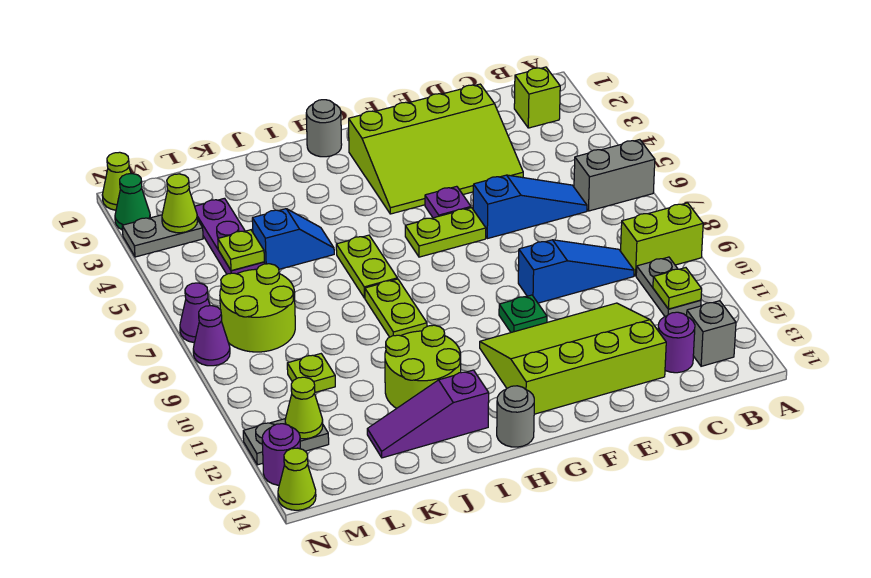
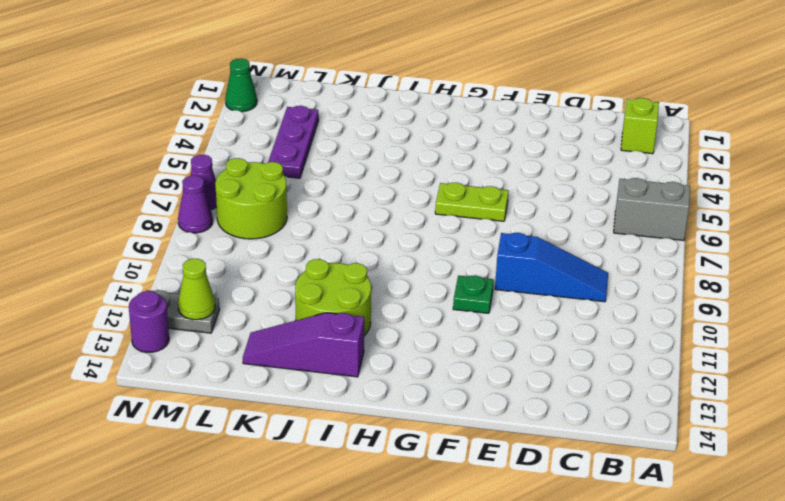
none -> lime brick A9:B9 level 1
none -> grey plate B10:B11 level 1
none -> grey brick B13 level 1
none -> blue slope C6:E6 level 1 top E

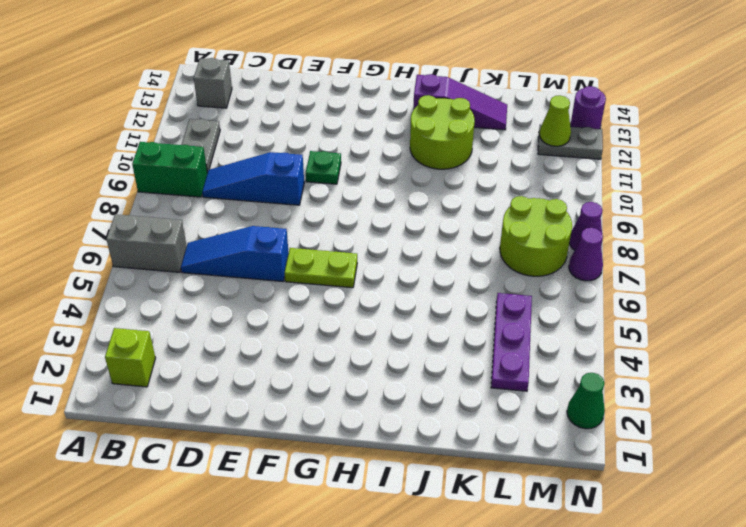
green brick A9:B9 level 1 -> lime brick A9:B9 level 1
none -> purple round brick C13 level 1
none -> lime slope D2:G4 level 1 top 2
none -> lime slope D11:G13 level 1 top 13
none -> purple plate F5 level 1

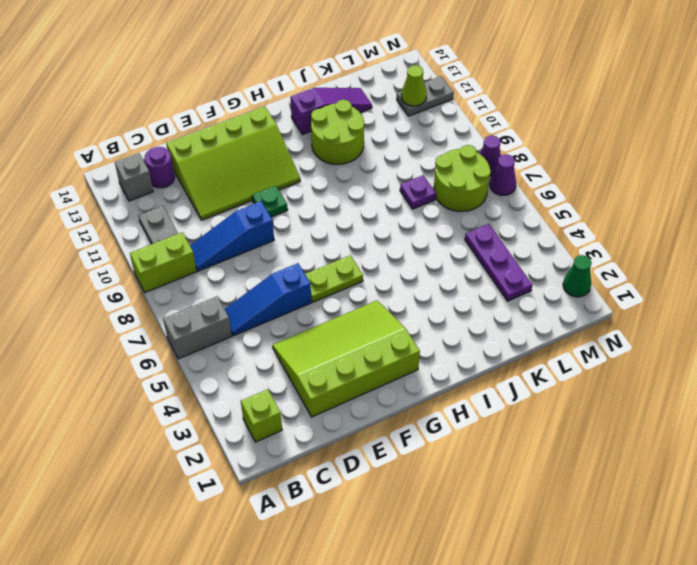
purple plate K8 level 1 -> purple plate F5 level 1
none -> grey round brick H1 level 1
none -> grey round brick H14 level 1
none -> lime plate I6:I7 level 1
none -> lime plate I8:I9 level 1

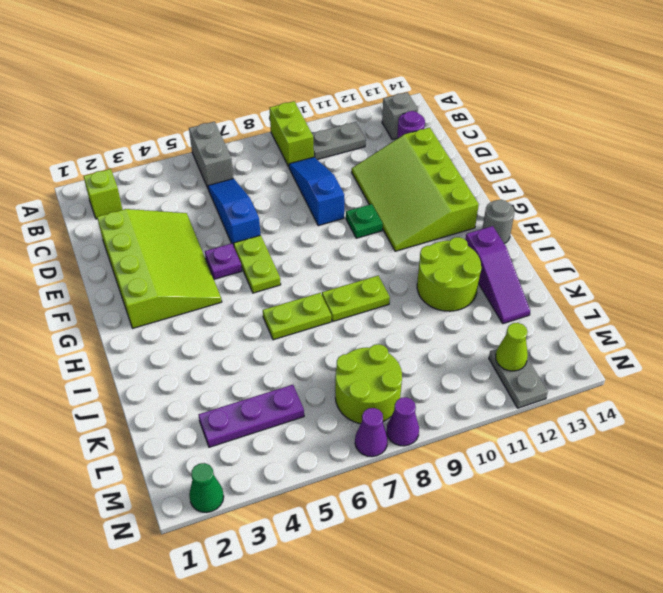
none -> grey round brick H1 level 1
none -> blue slope J5:K5 level 1 top K
none -> lime plate L10 level 1
none -> grey plate M3:N3 level 1

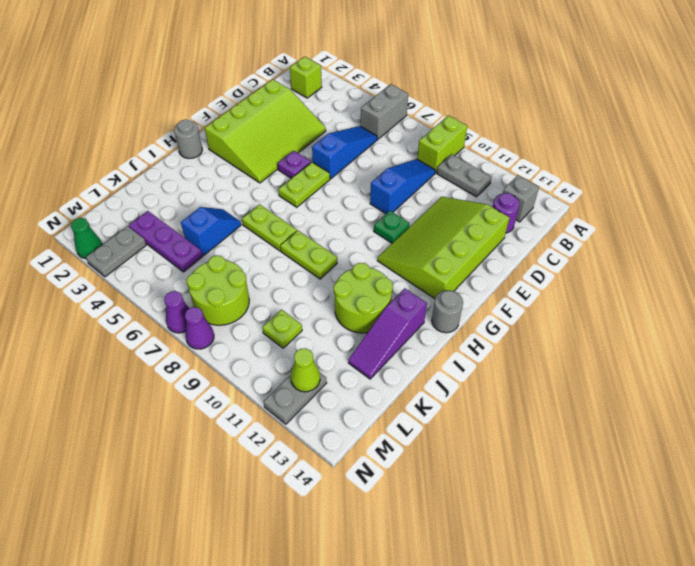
none -> lime cone N1 level 1
none -> purple round brick N13 level 1
none -> lime cone N14 level 1
none -> lime plate B11 level 2

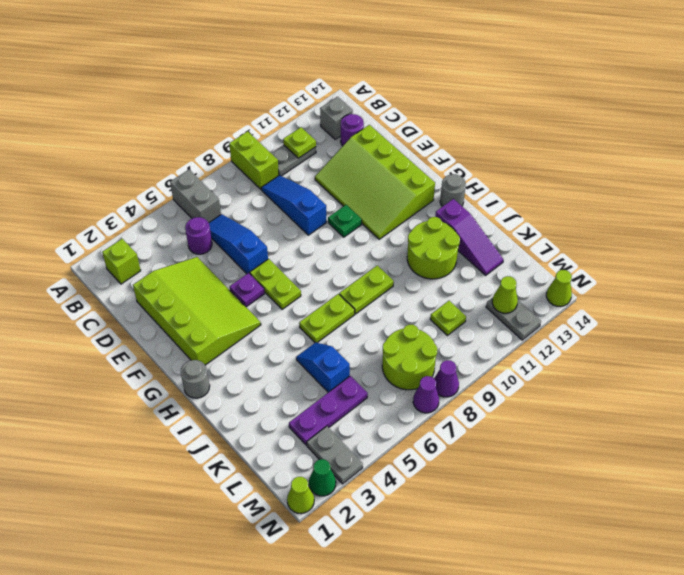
purple round brick C5 level 1 -> purple round brick N13 level 1
none -> lime plate L5 level 2
none -> lime cone M3 level 2

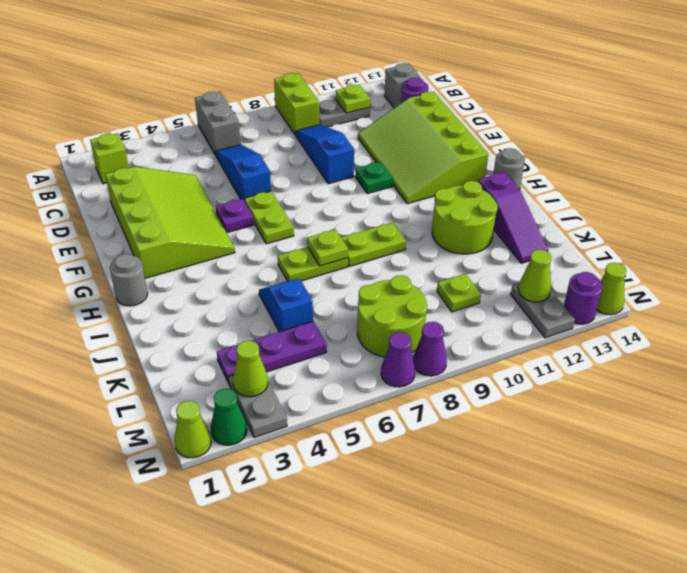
lime plate I7 level 2 -> lime plate L5 level 2

